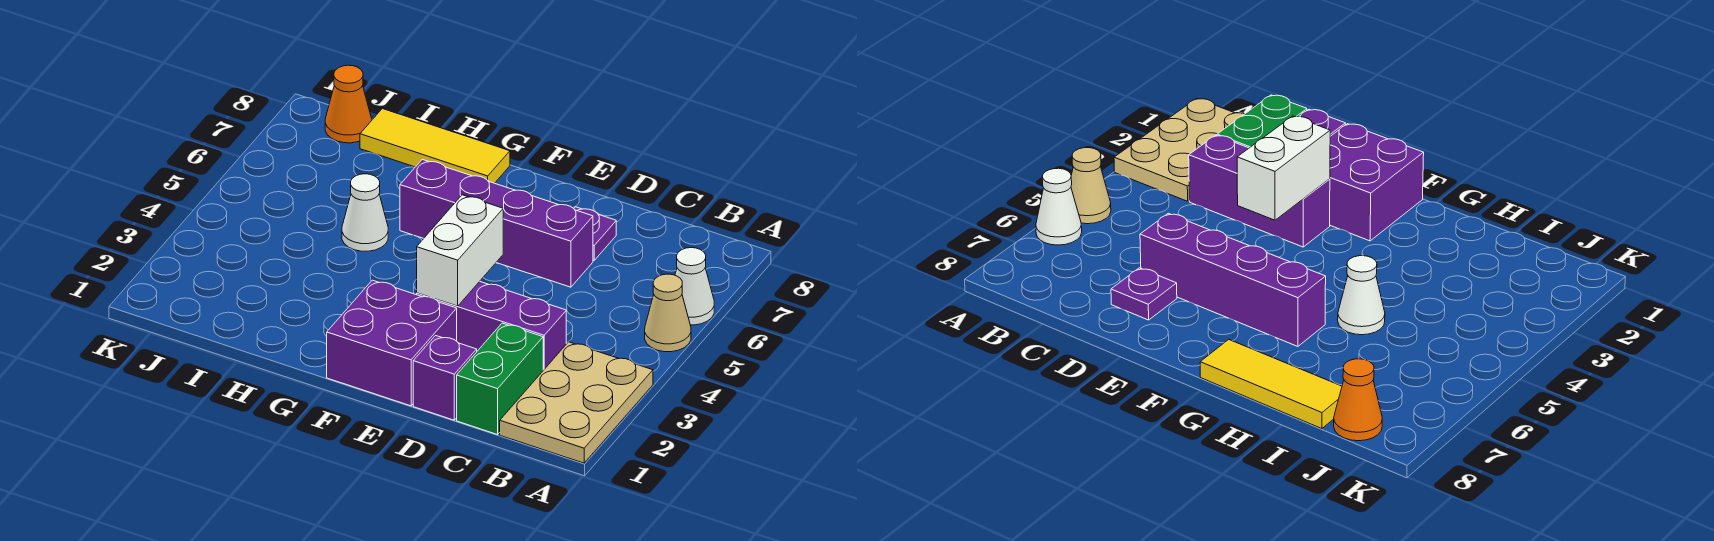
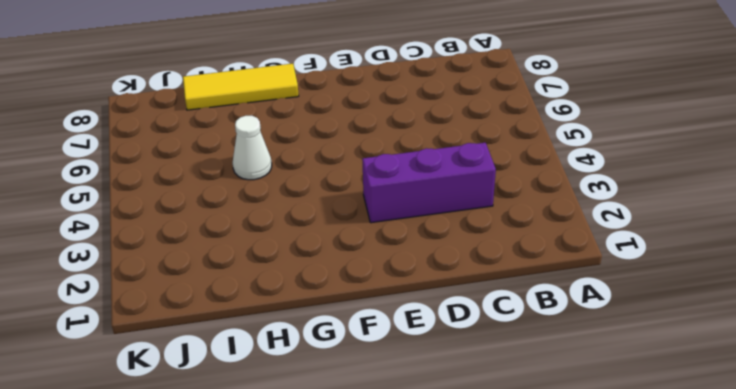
none -> tan plate A1:B3 level 1
none -> tan cone A5 level 1
none -> white cone A6 level 1

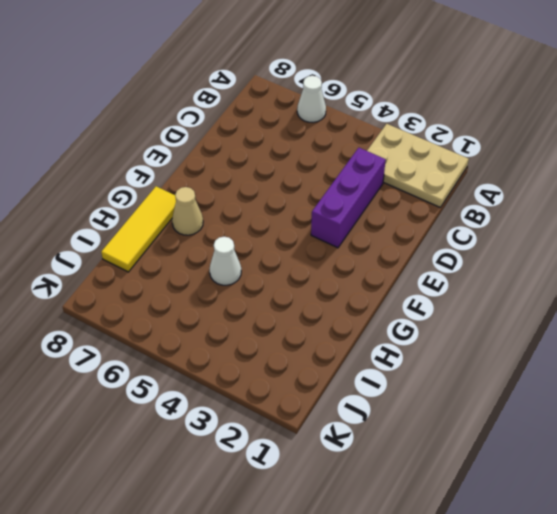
tan cone G7 level 1 -> tan cone A5 level 1
none -> green brick C1:C2 level 1
none -> purple brick D1 level 1
none -> purple brick D6:G6 level 1

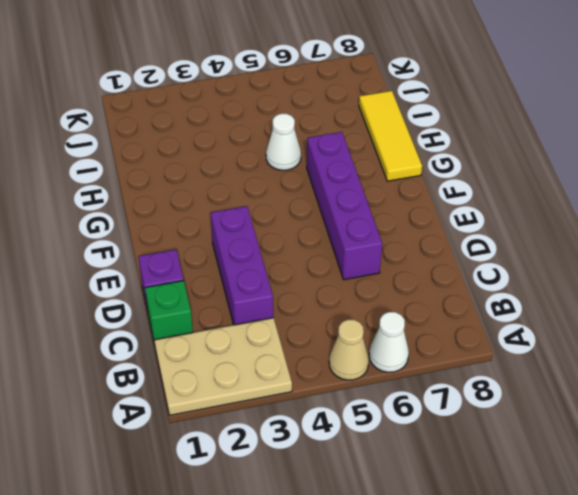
green brick C1 level 1 -> green brick C1:C2 level 1
none -> purple plate D7 level 1
none -> purple brick E1:F2 level 1
none -> orange cone J8 level 1

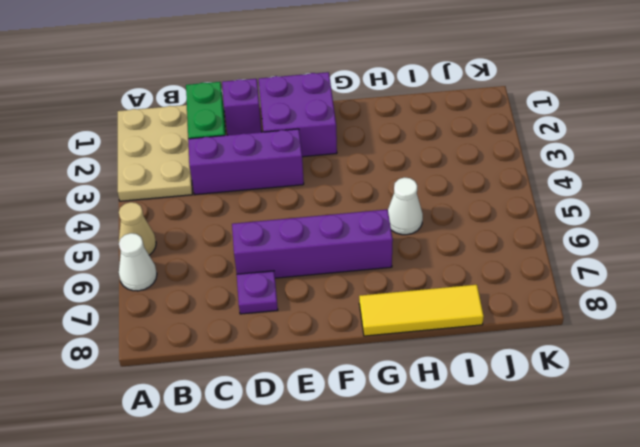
none -> orange cone J8 level 1
none -> white brick E3:E4 level 2

